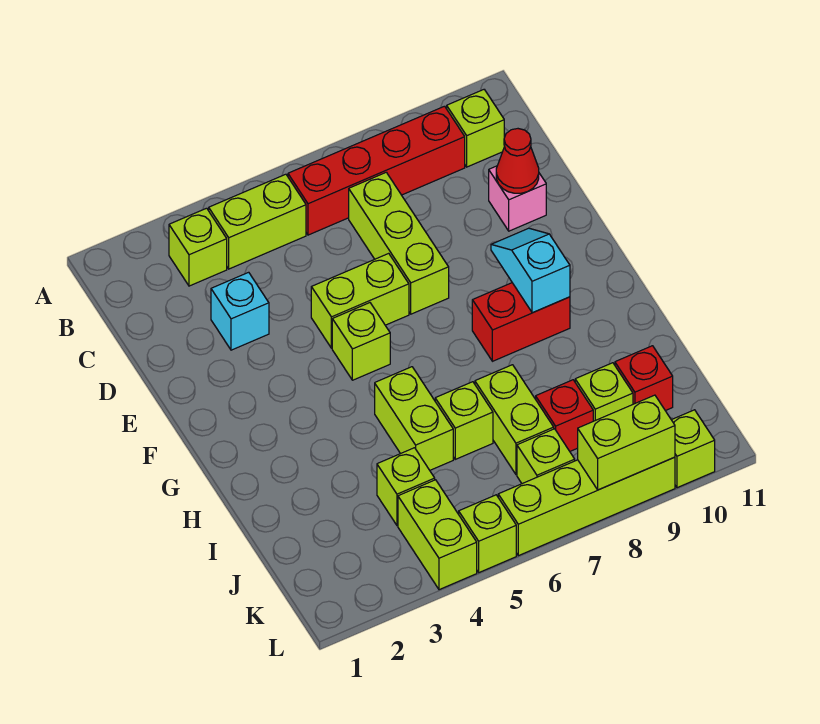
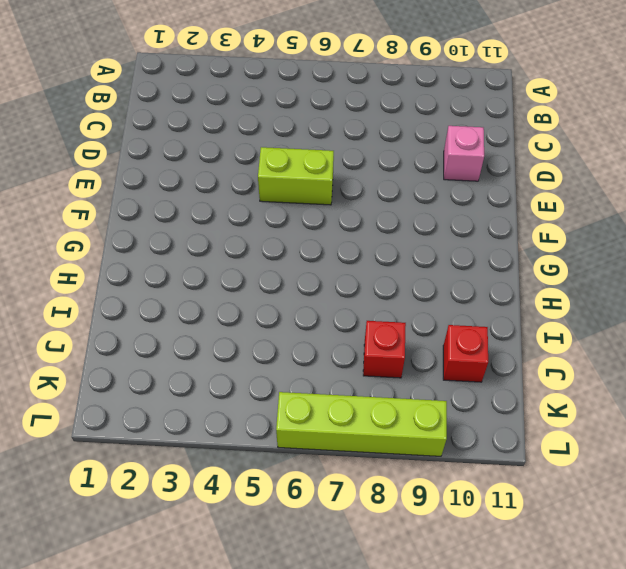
none -> lime brick B3 level 1
none -> lime brick B4:B5 level 1
none -> red brick B6:B9 level 1

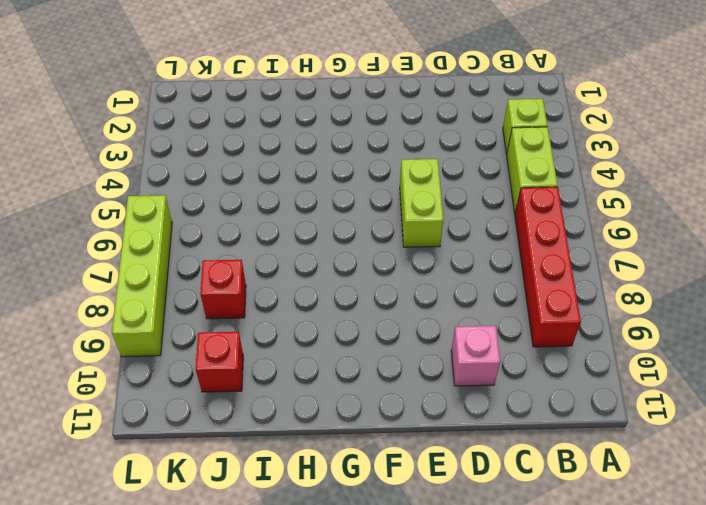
none -> lime brick B10 level 1
none -> lime brick C7:E7 level 1
none -> cyan brick D3 level 1

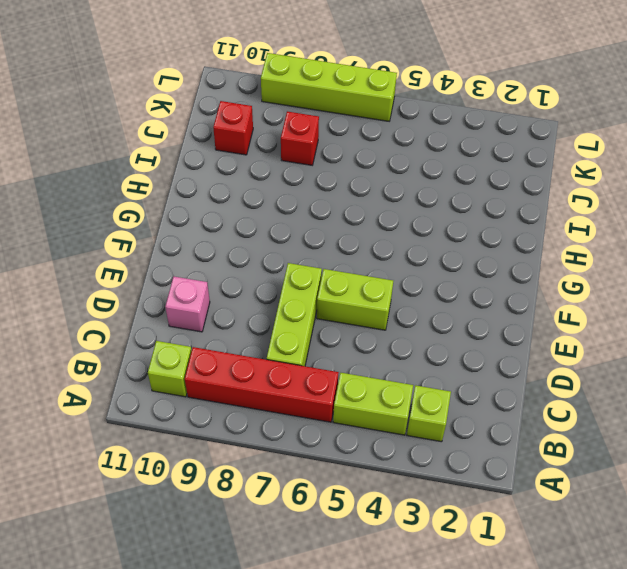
none -> cyan brick D3 level 1
none -> lime brick F5 level 1
none -> red brick G8:G9 level 1

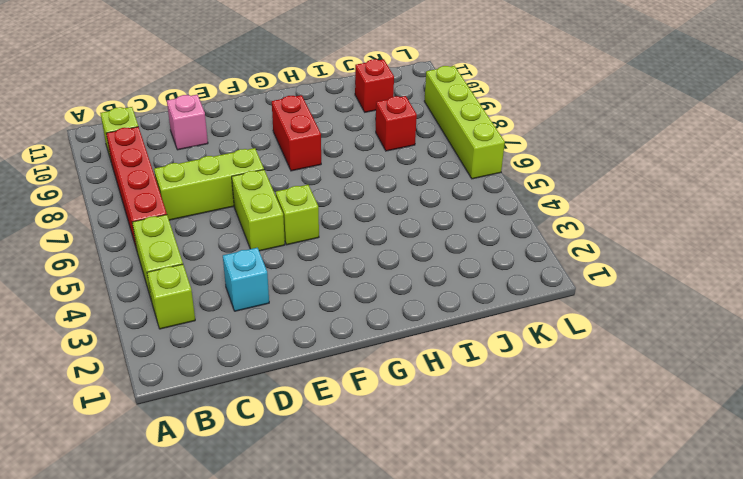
none -> lime brick H5:I5 level 1
none -> lime brick I6 level 1
none -> lime brick I7:J7 level 1

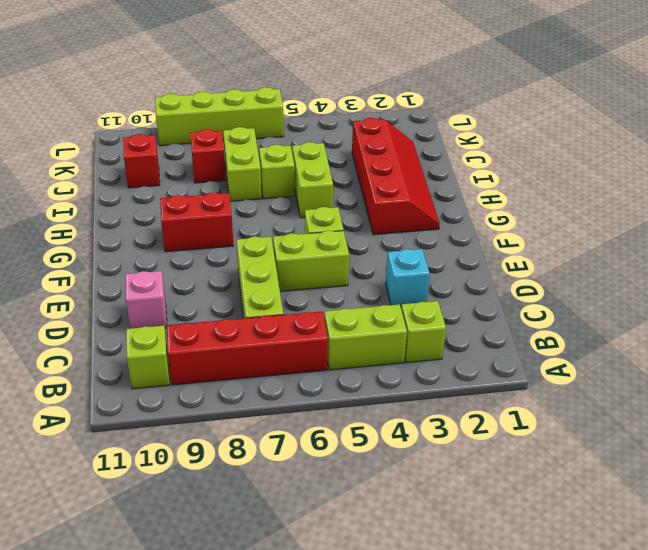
red slope G2:J3 level 1 top 3 -> none
none -> lime brick J4 level 1
none -> lime brick J9 level 1
none -> lime brick K4:L4 level 1

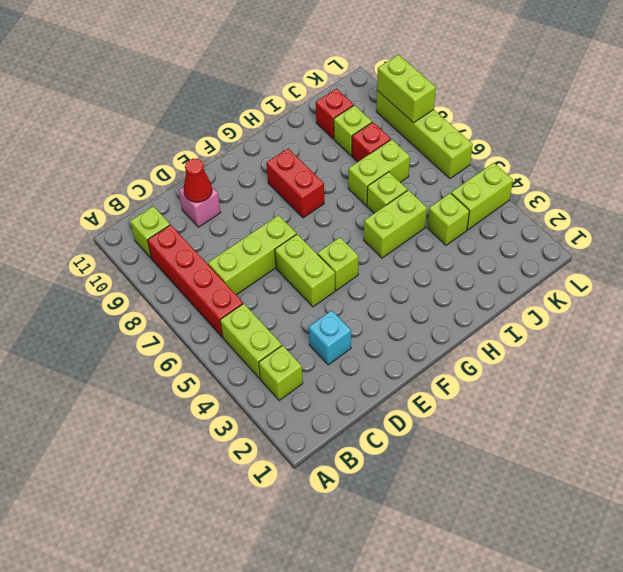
none -> lime brick K7 level 1
none -> lime brick L5 level 1
none -> lime brick L10 level 1

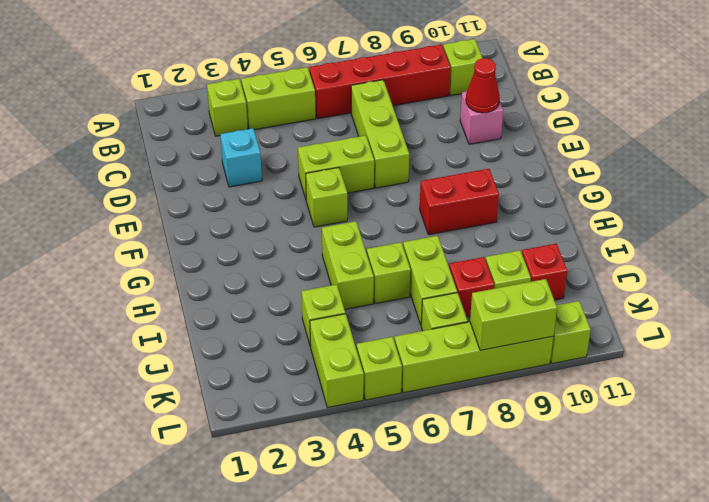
none -> cyan slope F9:G9 level 2 top G

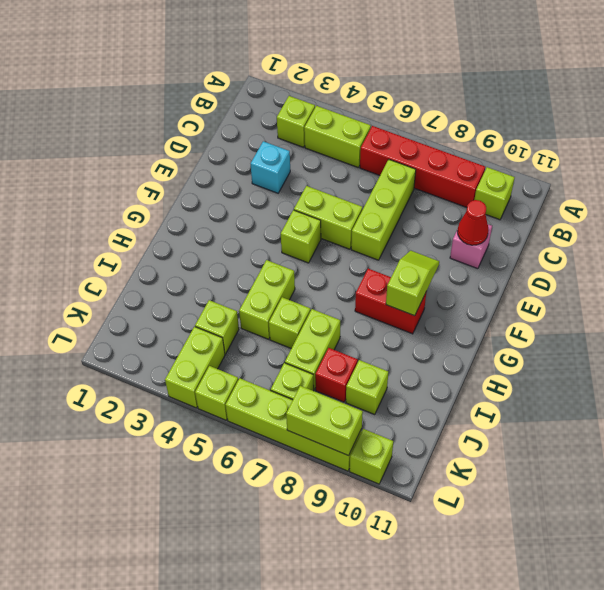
lime slope F9:G9 level 2 top G -> cyan slope F9:G9 level 2 top G
none -> red brick J10 level 1

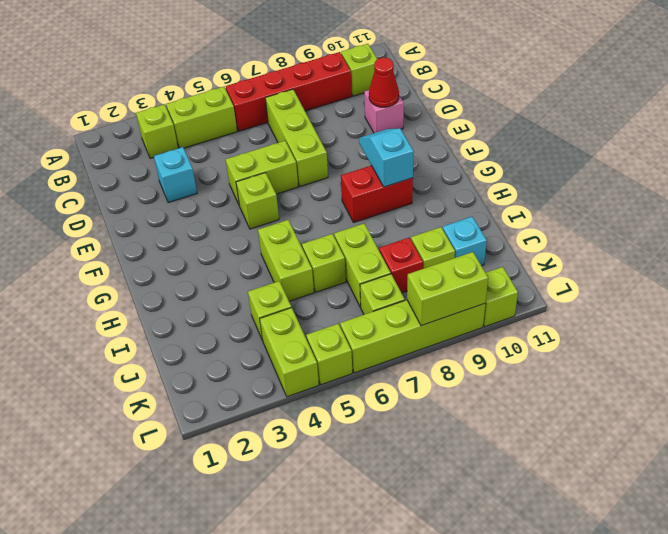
cyan brick J10 level 1 -> red brick J10 level 1

